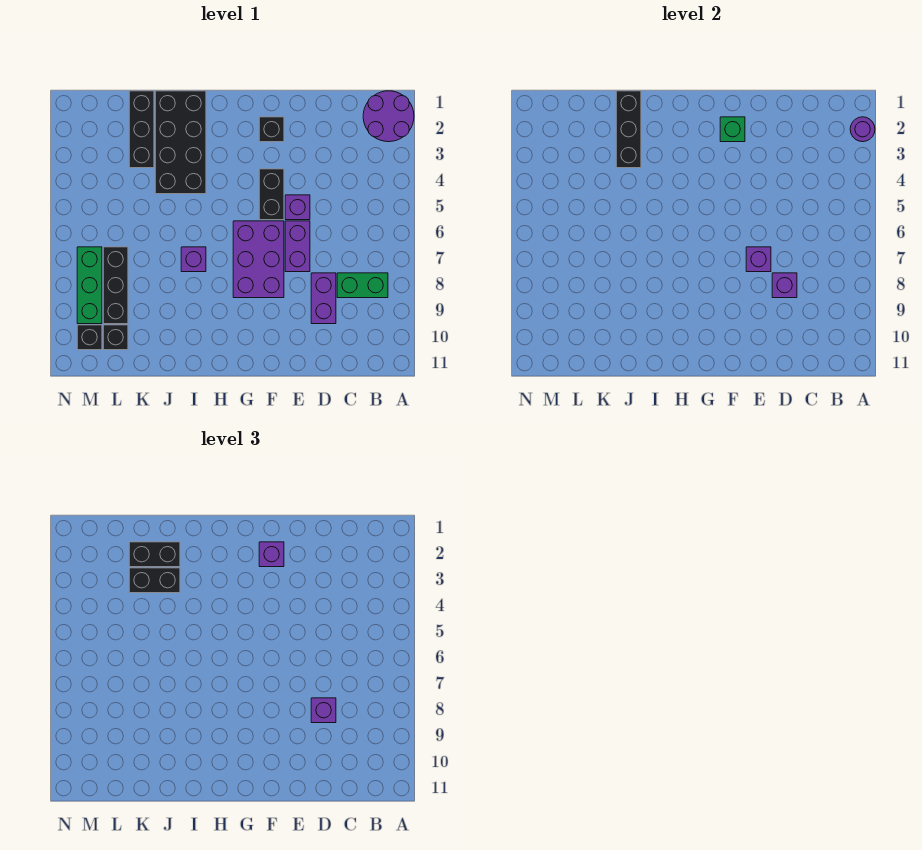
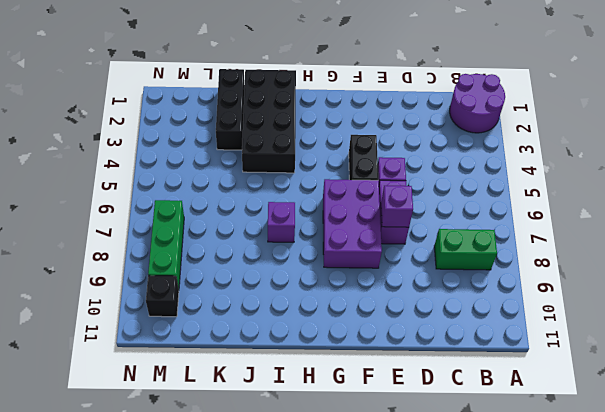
none -> purple brick D8:D9 level 1
none -> black brick F2 level 1
none -> black brick L7:L9 level 1

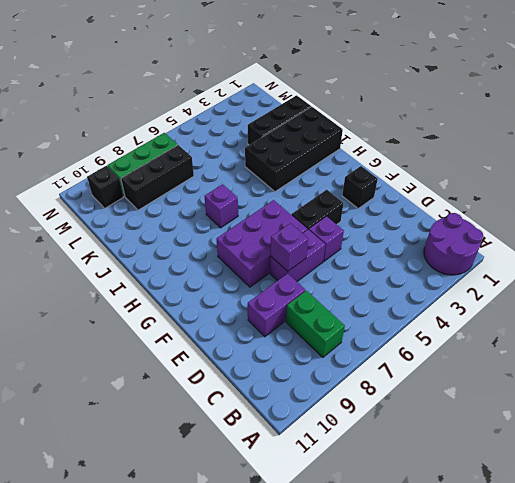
none -> black brick L10 level 1
none -> purple round brick A2 level 2
none -> purple brick D8 level 2

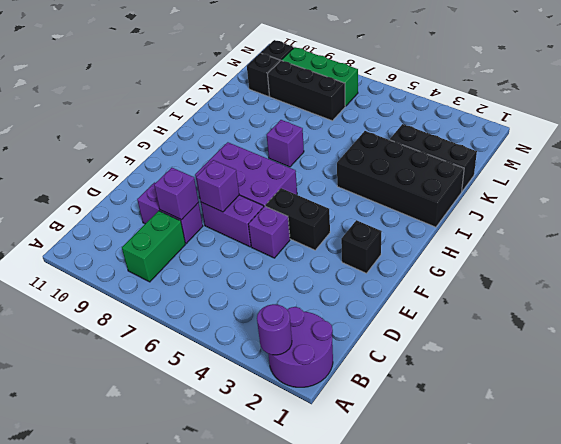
none -> green brick F2 level 2
none -> black brick J1:J3 level 2
none -> purple brick D8 level 3

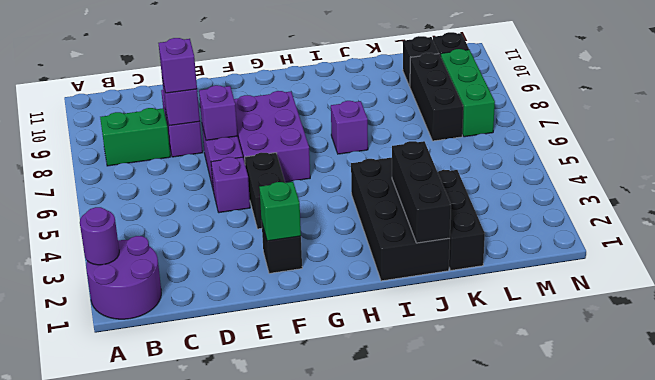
none -> purple brick F2 level 3
none -> black brick J2:K2 level 3
none -> black brick J3:K3 level 3

